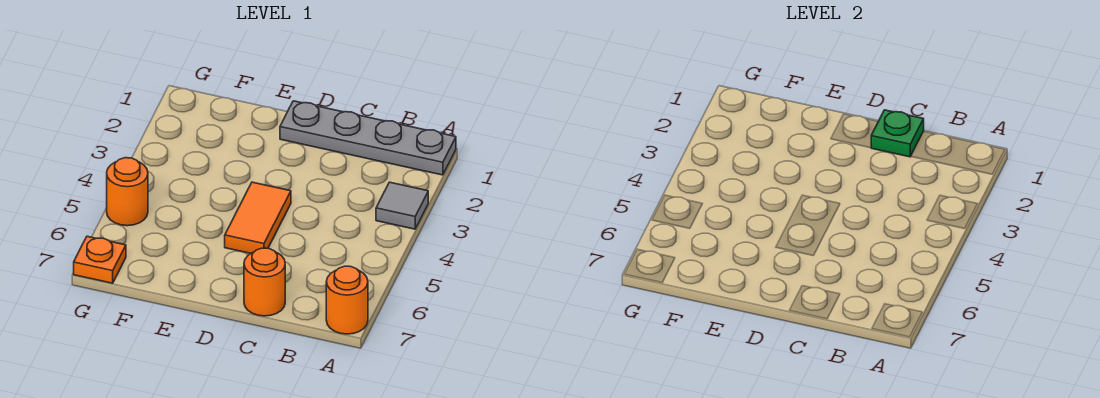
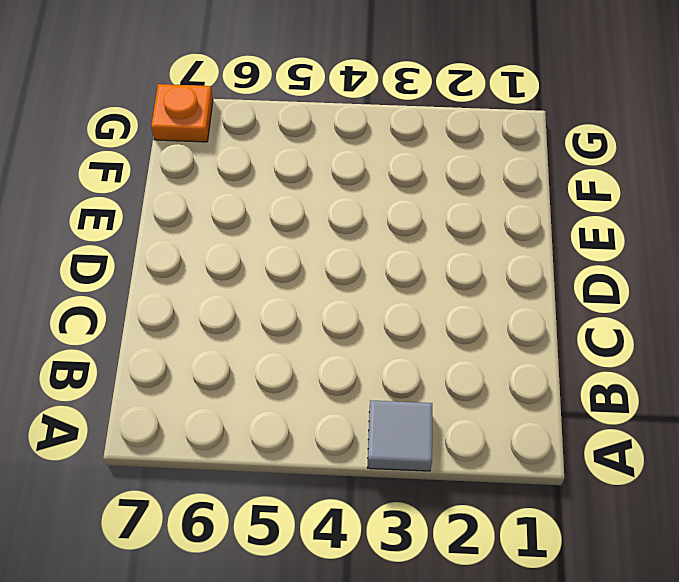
none -> grey plate A1:D1 level 1
none -> orange round brick A7 level 1

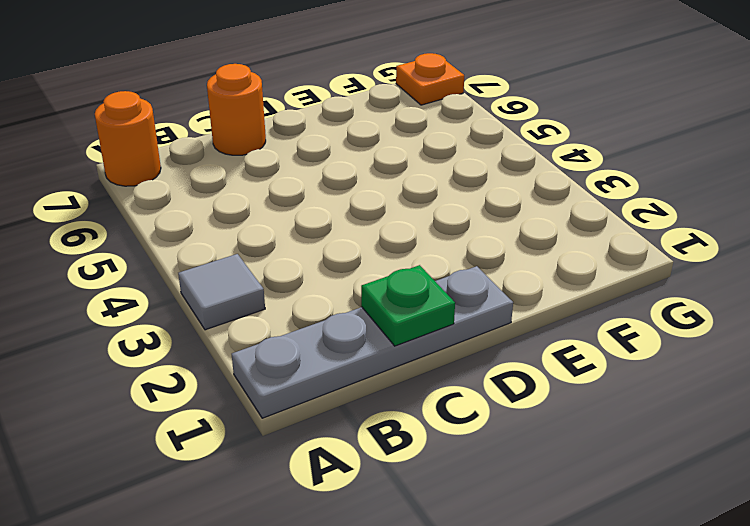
none -> orange tile D4:D5 level 1
none -> orange round brick G5 level 1

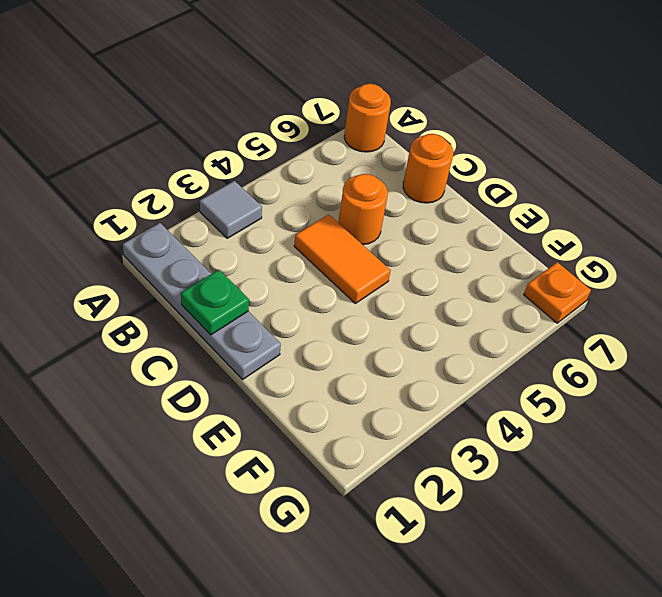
orange tile C4:D4 level 1 -> orange tile D4:D5 level 1
orange round brick C5 level 1 -> orange round brick G5 level 1

